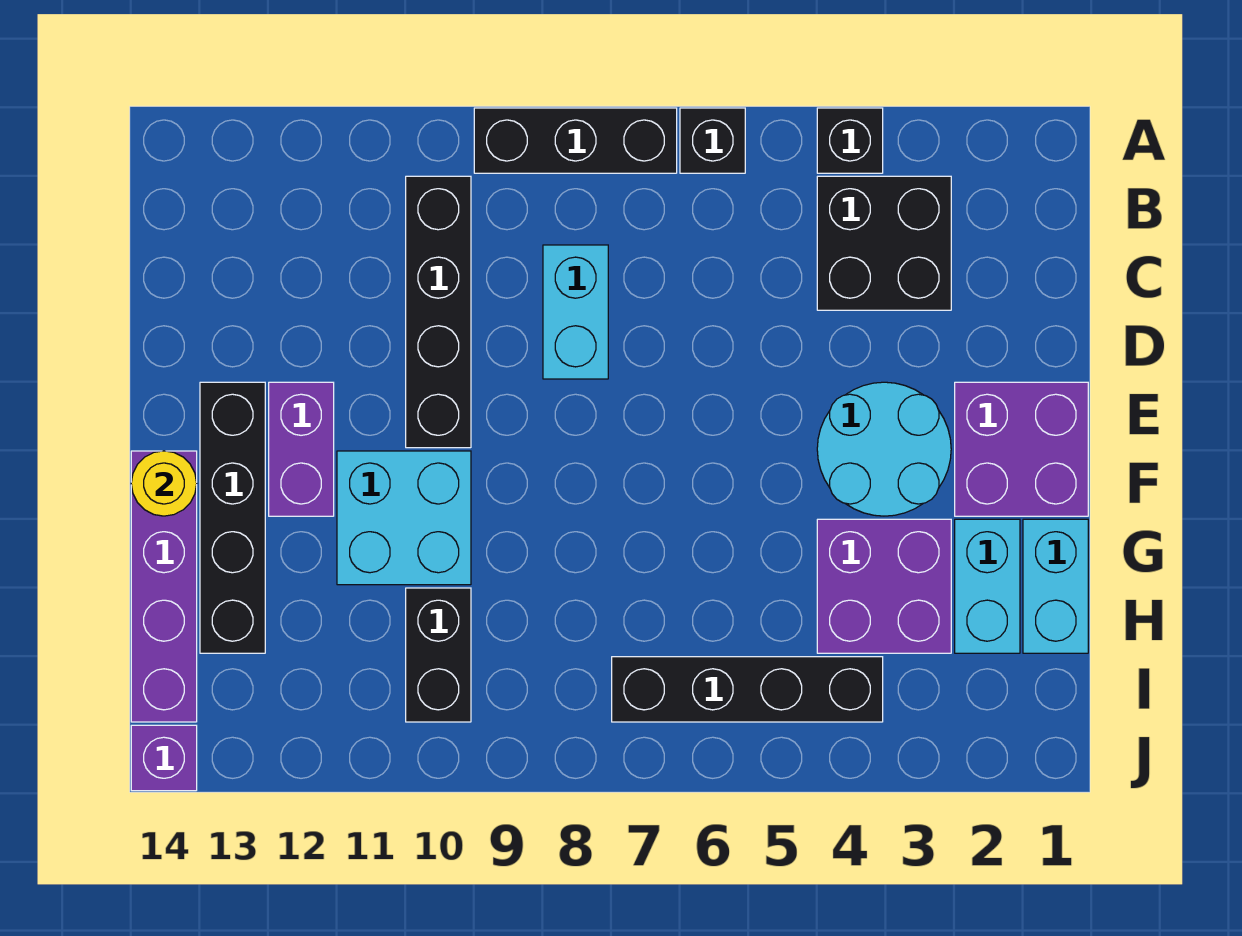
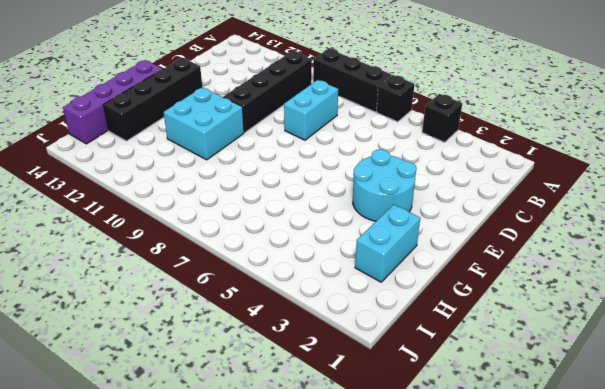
none -> black brick B3:C4 level 1
none -> purple brick E1:F2 level 1
none -> purple brick E12:F12 level 1

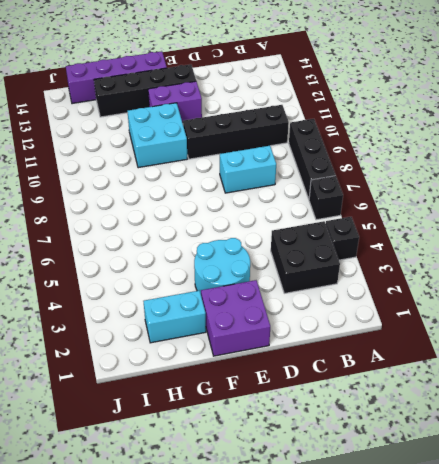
none -> cyan brick G1:H1 level 1
none -> purple brick G3:H4 level 1
none -> black brick H10:I10 level 1

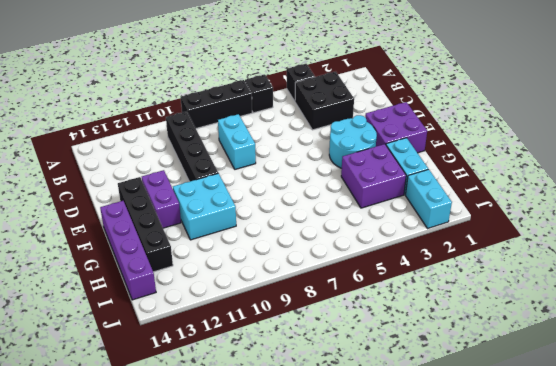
cyan brick I2:J2 level 1 -> cyan brick G1:H1 level 1
none -> black brick H10:I10 level 1
none -> black brick I4:I7 level 1
none -> purple brick J14 level 1

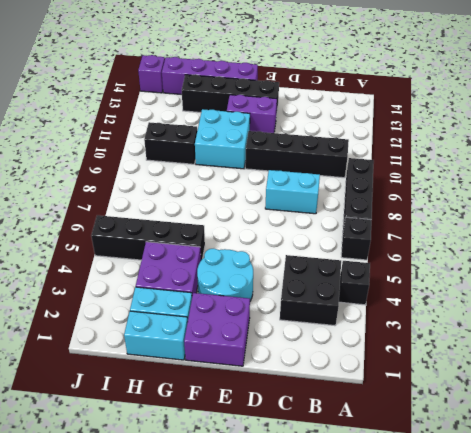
black brick G5:J5 level 1 -> black brick I4:I7 level 1
none -> yellow round brick F14 level 2

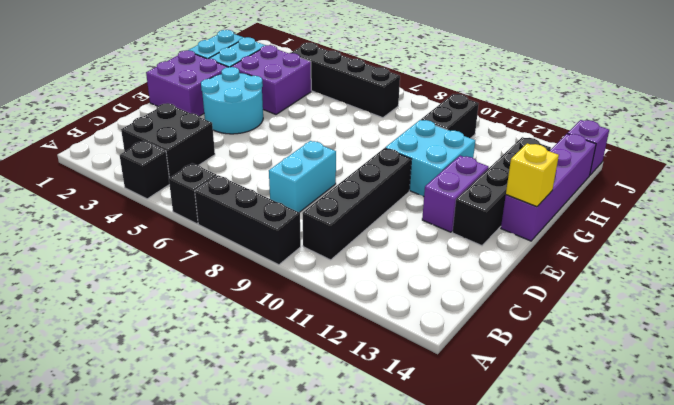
yellow brick F14 level 2 -> yellow round brick F14 level 2

